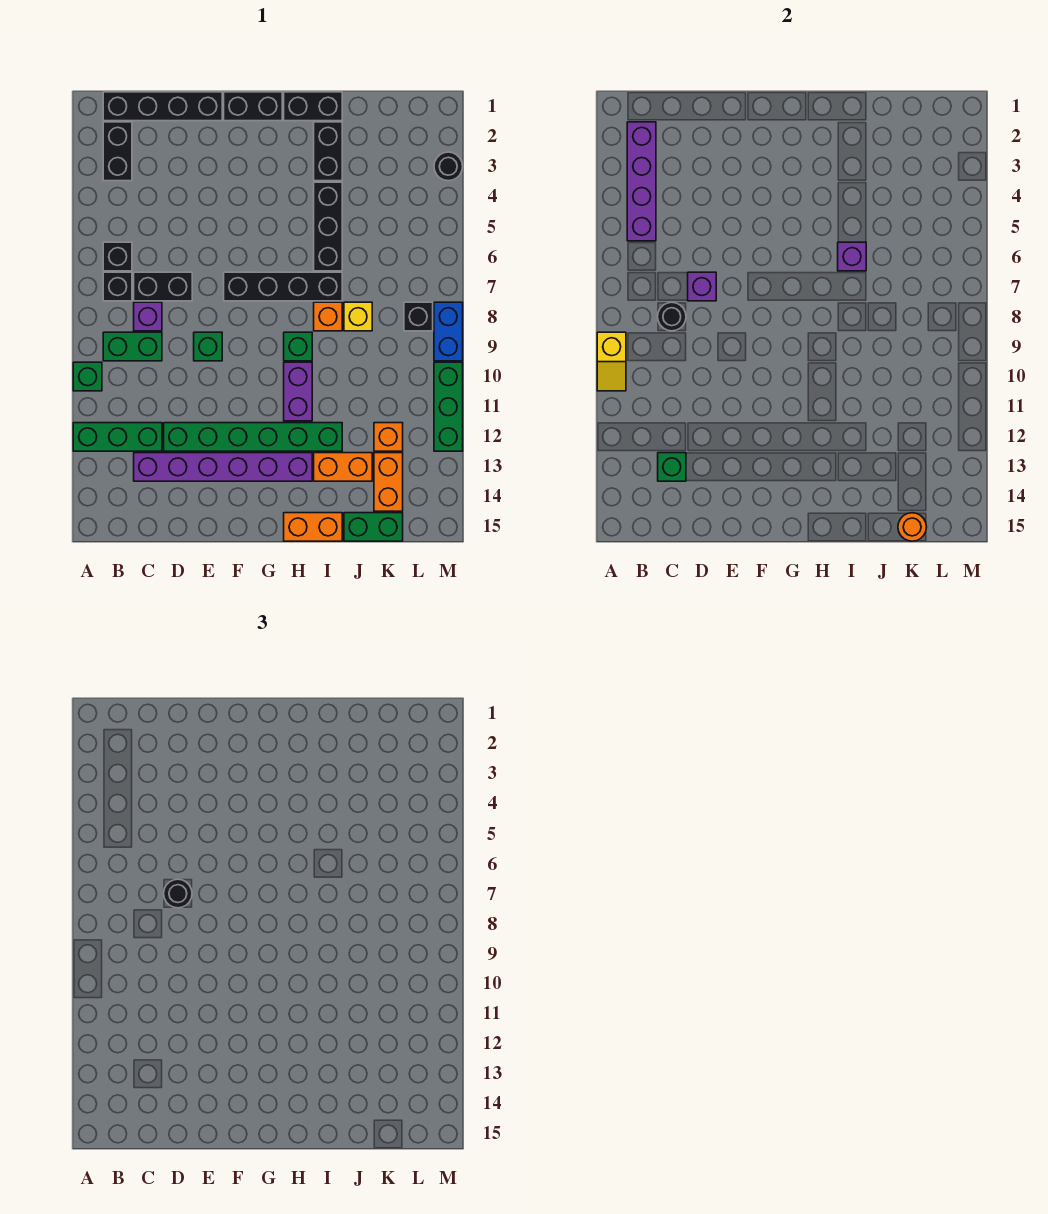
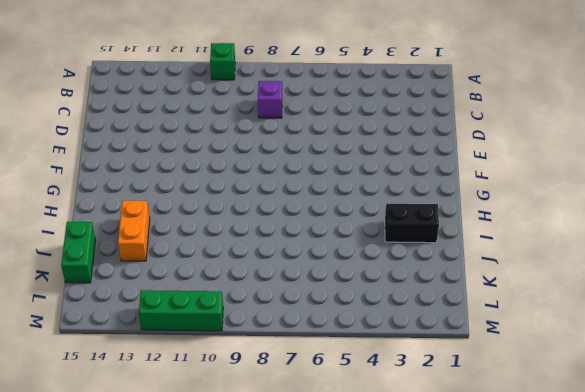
none -> green brick A12:C12 level 1
none -> black brick B1:E1 level 1
none -> black brick B2:B3 level 1
none -> black brick B6 level 1

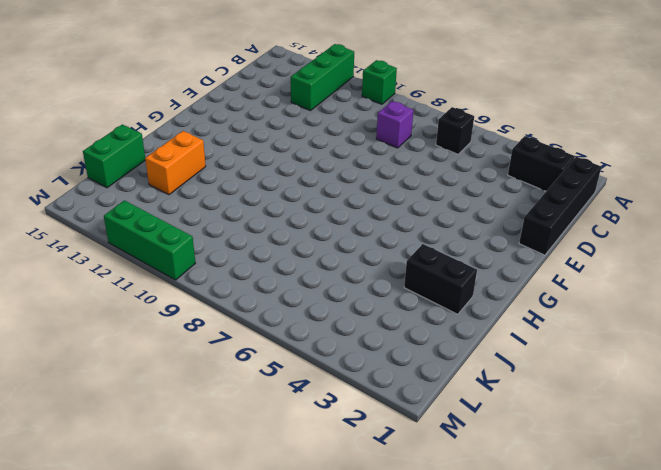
none -> black brick B7 level 1
none -> green brick B9:C9 level 1
none -> black brick C7:D7 level 1
none -> purple brick C13:H13 level 1

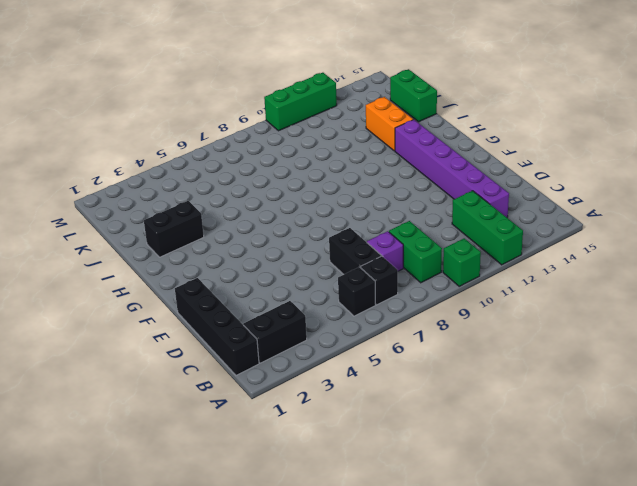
none -> green brick D12:I12 level 1
none -> green brick E9 level 1
none -> black brick F1:G1 level 1
none -> black brick F7:I7 level 1

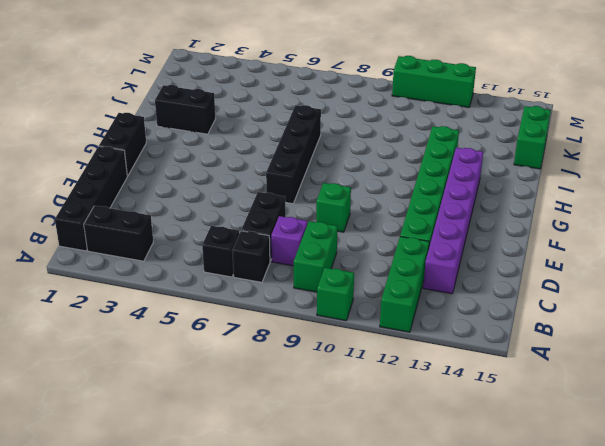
none -> black brick H1:I1 level 1
none -> green brick H9 level 1
none -> purple brick H10:H11 level 1
none -> orange brick H15:I15 level 1

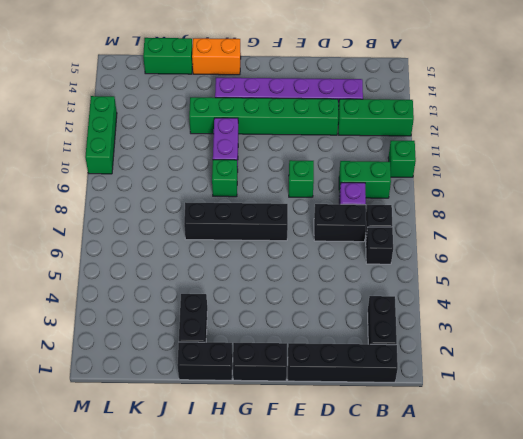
none -> black brick I4:I6 level 1
none -> orange brick I8 level 1
none -> orange brick I13:J13 level 1
none -> yellow brick J8 level 1

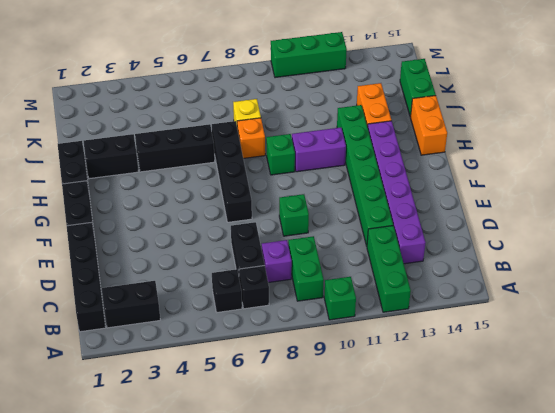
none -> orange brick K12 level 1
none -> orange brick K13:K14 level 1
none -> black brick L8 level 1
none -> black round brick M3 level 1

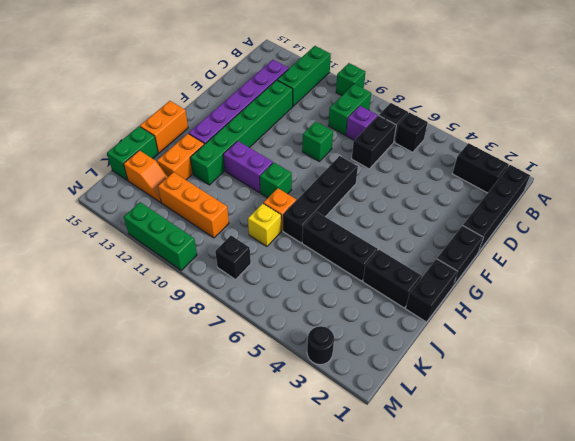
orange brick K10:K12 level 1 -> orange brick K12 level 1
orange slope K13:K14 level 1 top 14 -> orange brick K13:K14 level 1
none -> blue brick M8:M9 level 1
none -> yellow slope A9:A10 level 2 top 9
none -> purple brick B2:B5 level 2
none -> black round brick C8 level 2

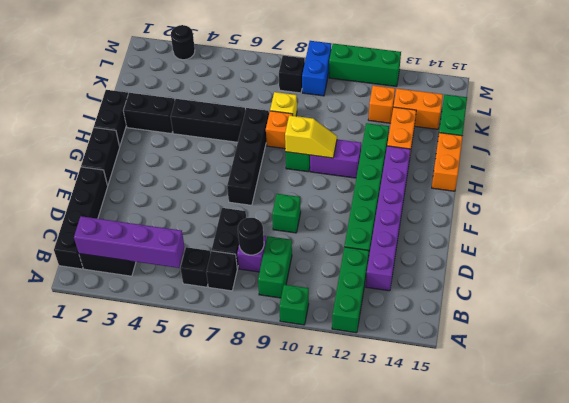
yellow slope H9:H10 level 2 top 9 -> yellow slope A9:A10 level 2 top 9
blue brick L9:M9 level 1 -> blue brick M8:M9 level 1
none -> green brick C13 level 2
none -> purple brick D7 level 2
none -> purple brick I6 level 2
none -> orange round brick K15 level 2

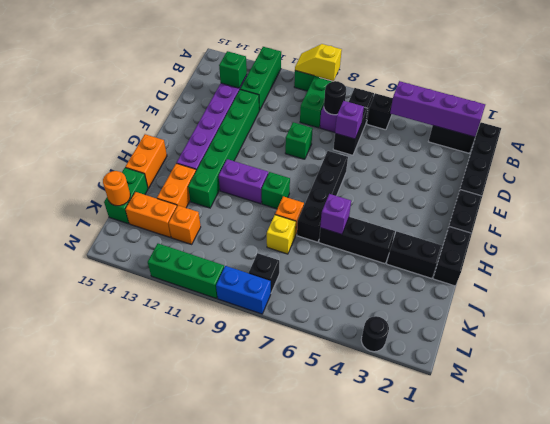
none -> black round brick D7 level 3

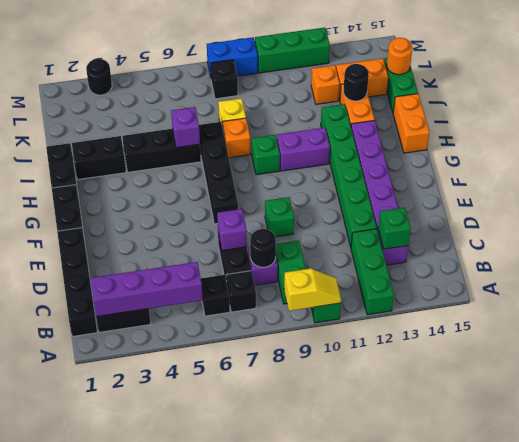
black round brick J13 level 2 -> black round brick D7 level 3

